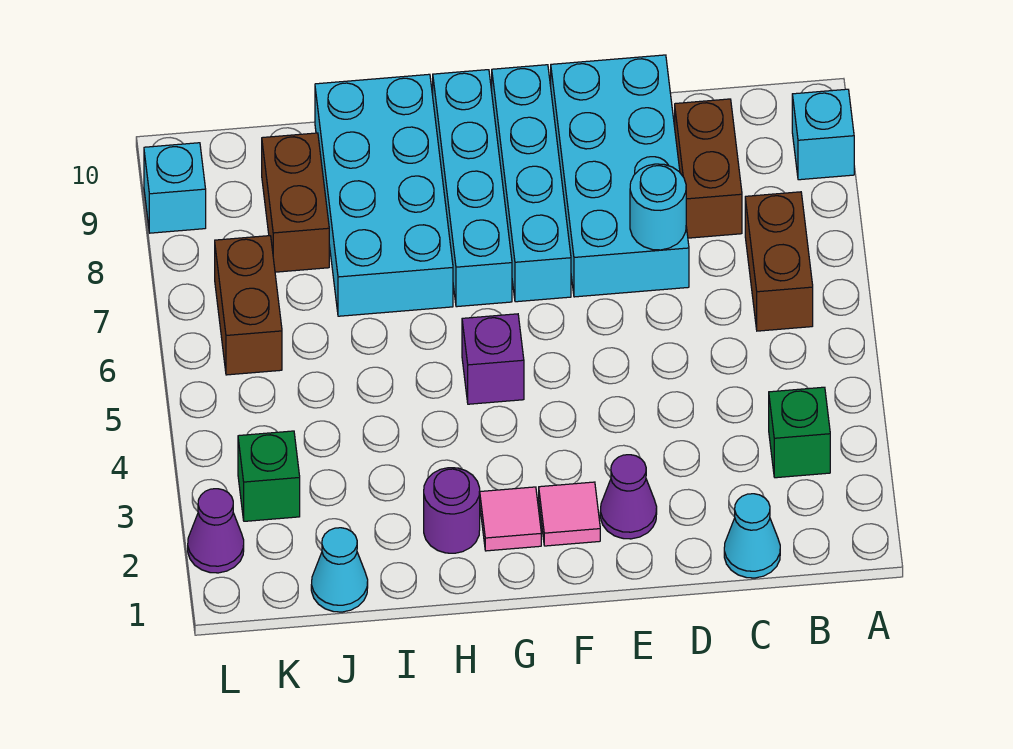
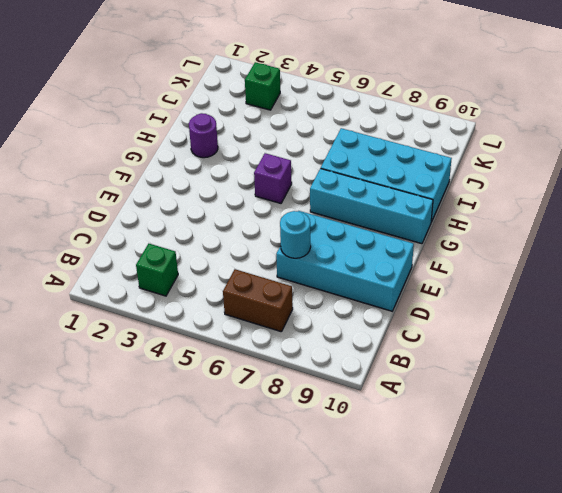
none -> cyan brick A9 level 1
none -> cyan cone C1 level 1
none -> brown brick C8:C9 level 1

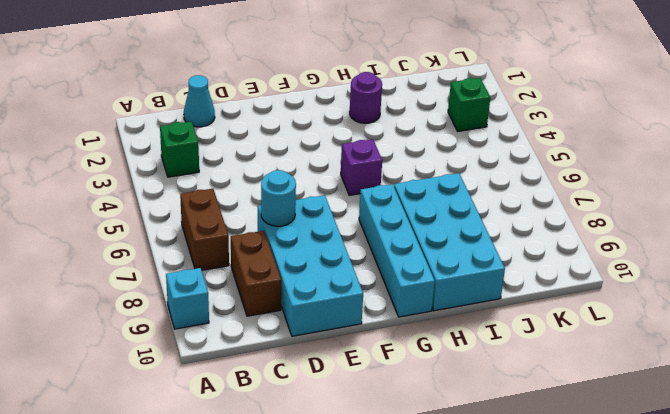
none -> purple cone E2 level 1
none -> pink tile F2 level 1
none -> cyan brick F7:F10 level 1

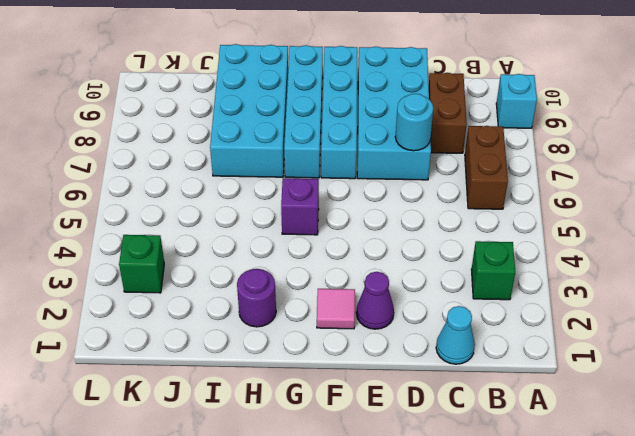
none -> pink tile G2 level 1
none -> cyan cone J1 level 1
none -> brown brick J8:J9 level 1

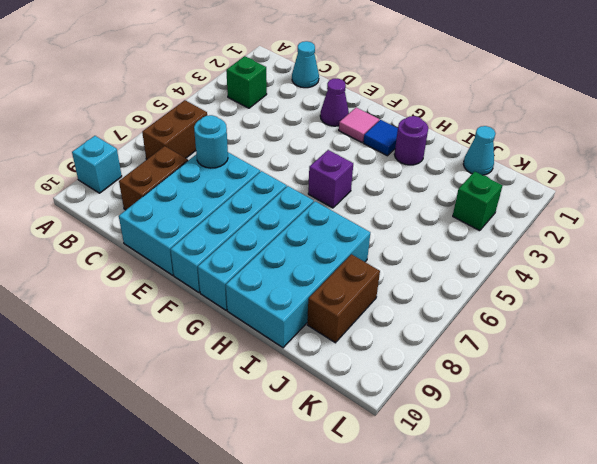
blue tile G2 level 1 -> pink tile G2 level 1
none -> brown brick K6:K7 level 1
none -> purple cone L2 level 1
none -> cyan brick L9 level 1

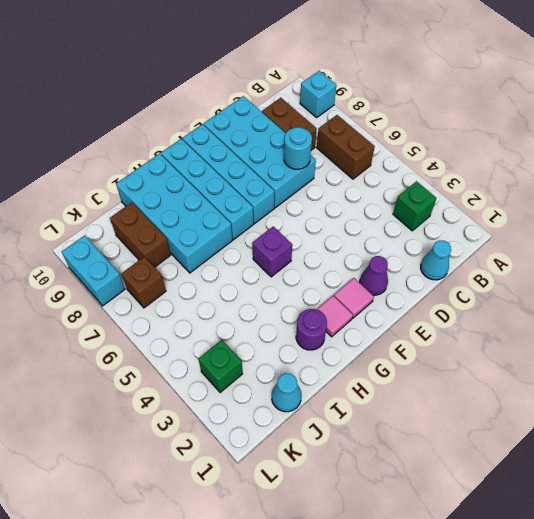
brown brick K7 level 1 -> brown brick K6:K7 level 1
cyan brick L8:L9 level 1 -> cyan brick L9 level 1
none -> purple cone L2 level 1

